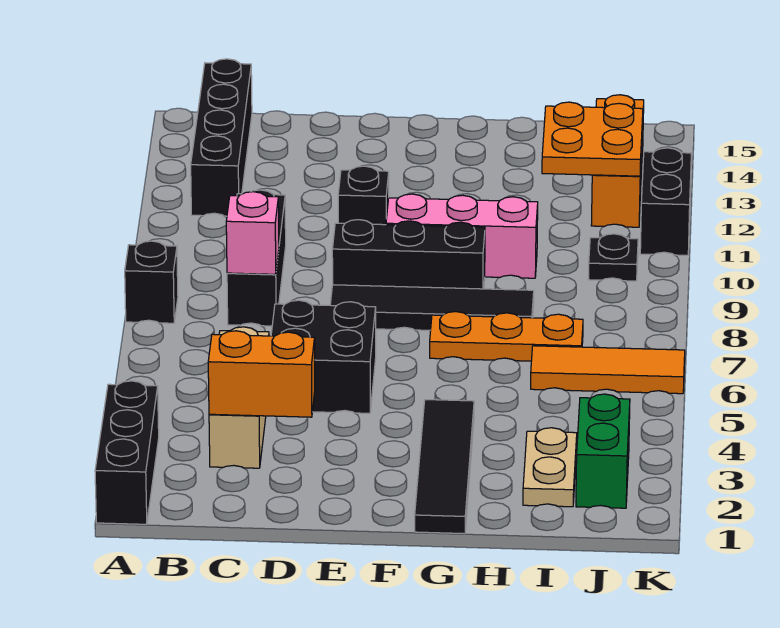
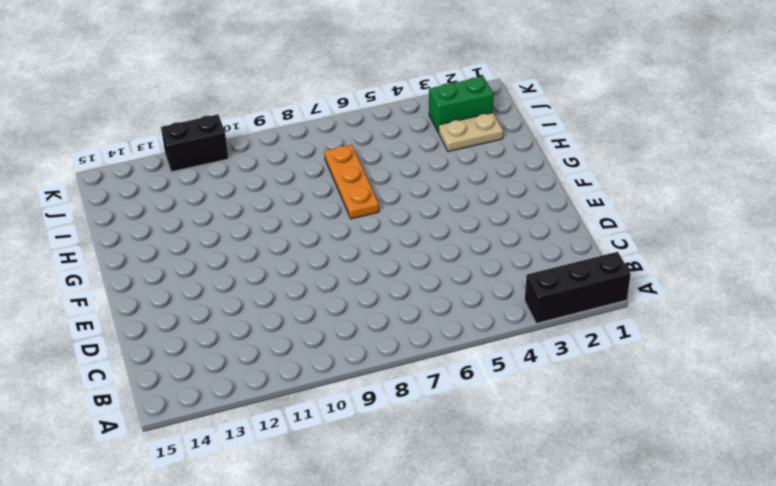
none -> black brick A8 level 1
none -> black brick B12:B15 level 1
none -> tan brick C3:C5 level 1

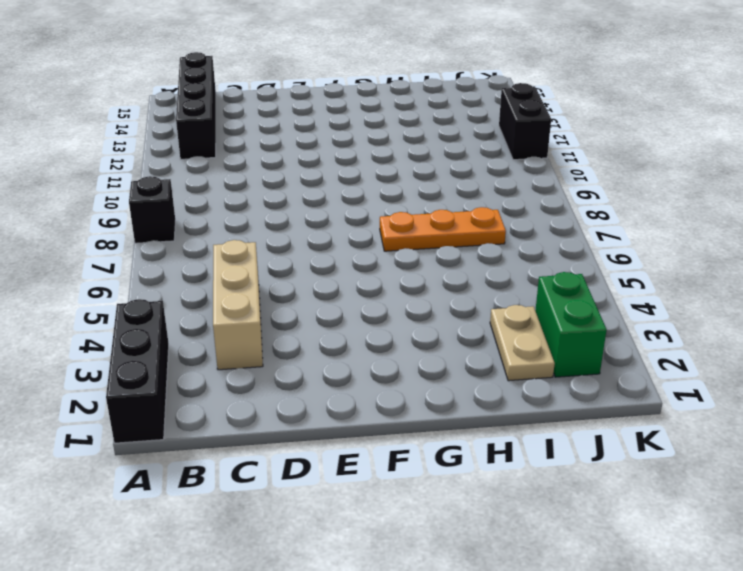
none -> black brick C8:C10 level 1
none -> black brick D5:E6 level 1
none -> black tile E8:H8 level 1

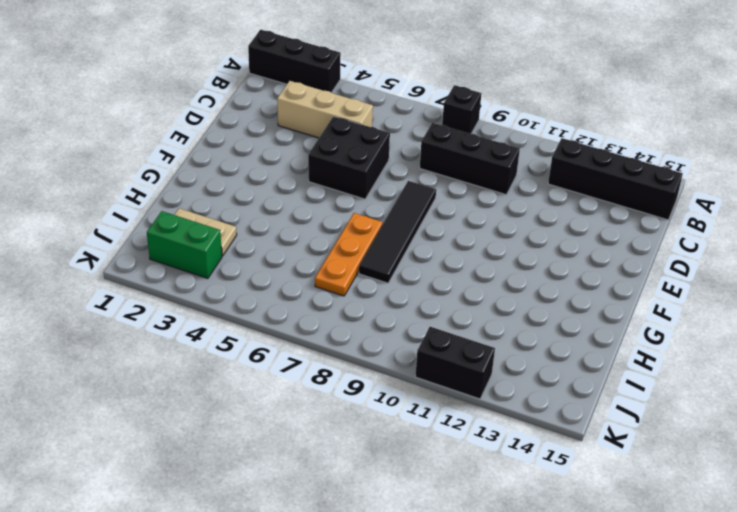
none -> black brick E9:G9 level 1
none -> black brick E11 level 1
none -> pink brick F10:H10 level 1

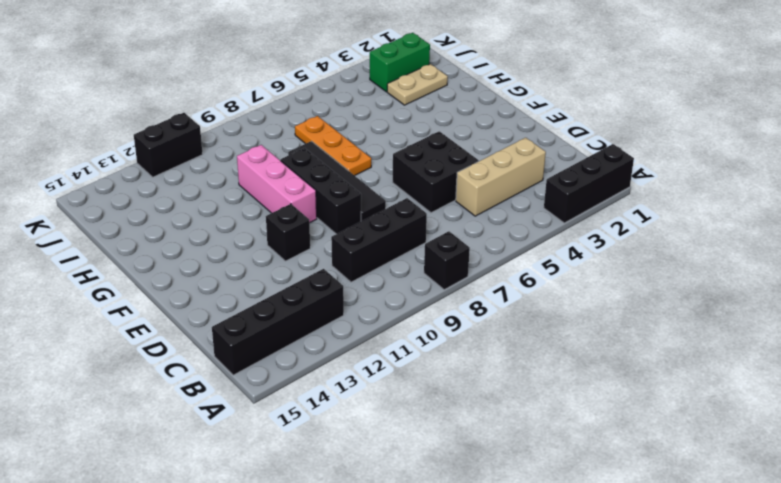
none -> black tile G1:G4 level 1
none -> orange tile I6:K6 level 1
none -> black plate J10 level 1

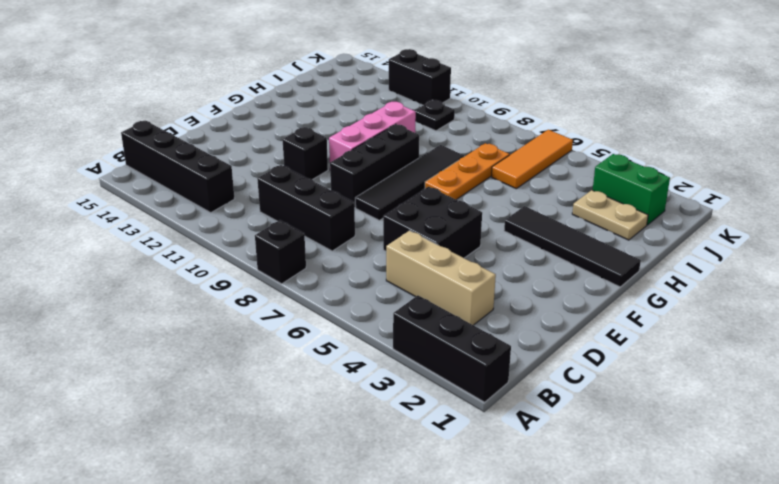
none -> orange brick J12:J14 level 1
none -> orange brick C3:D3 level 2
none -> pink brick C8 level 2

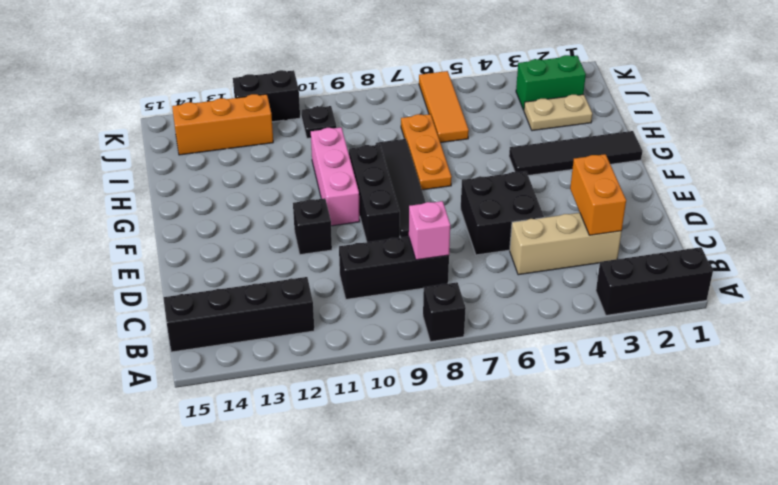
none -> orange plate I12:J13 level 2

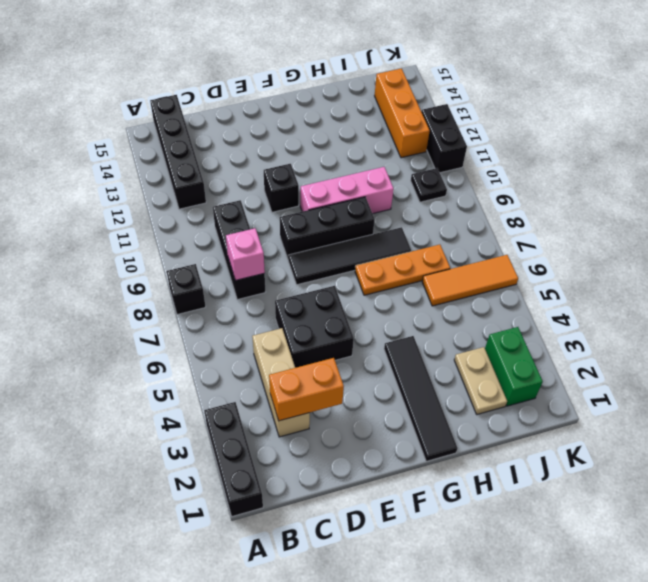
none -> orange plate I12:J13 level 2

